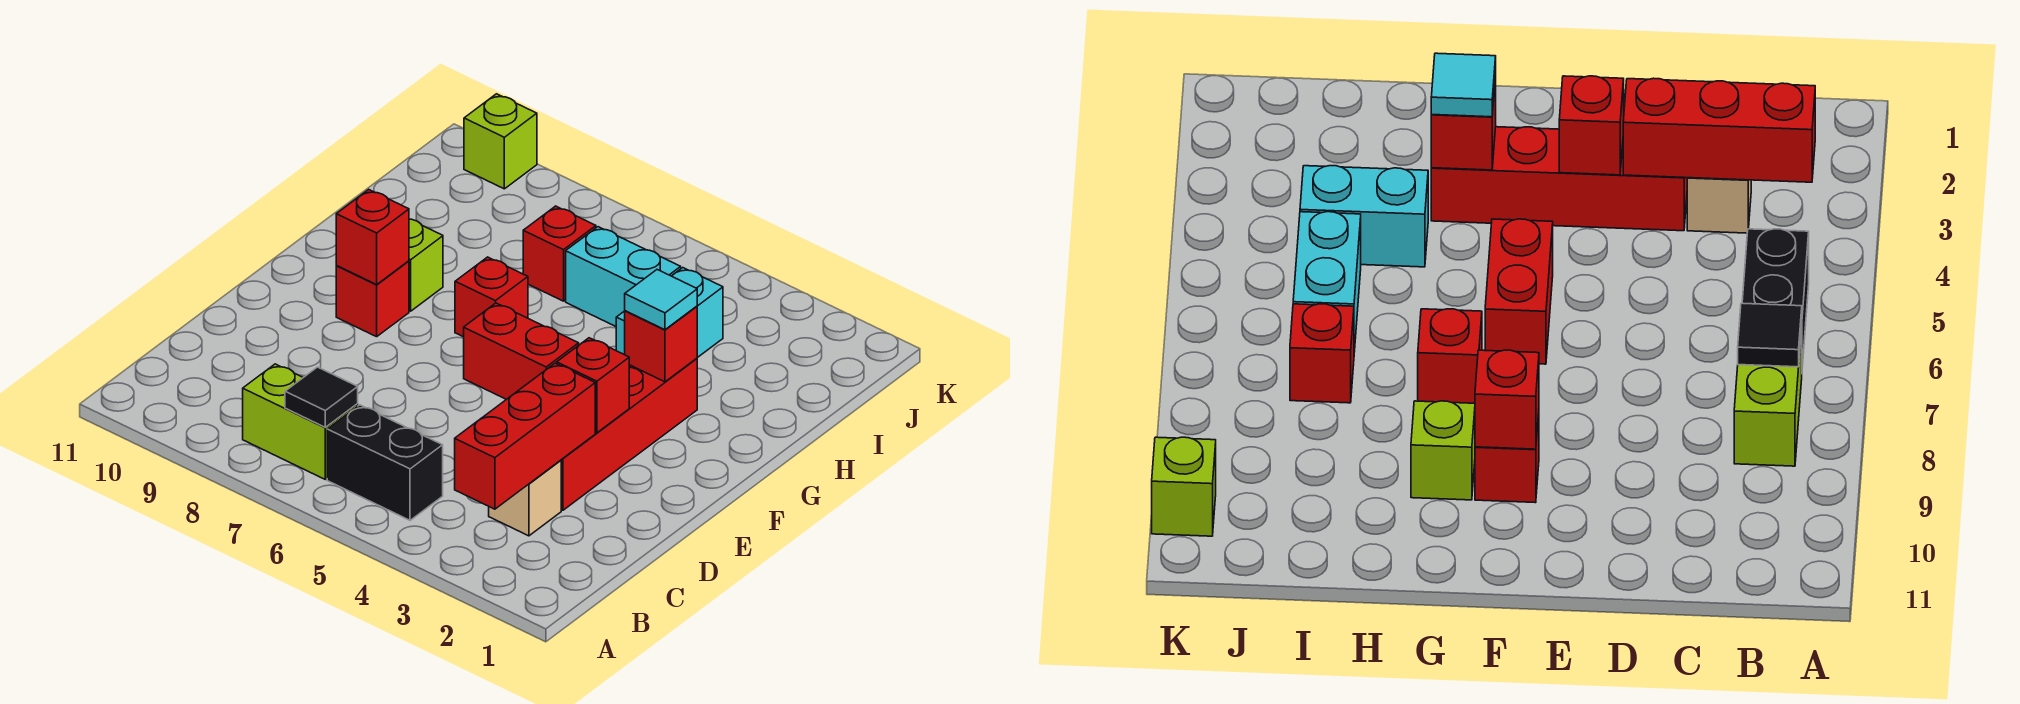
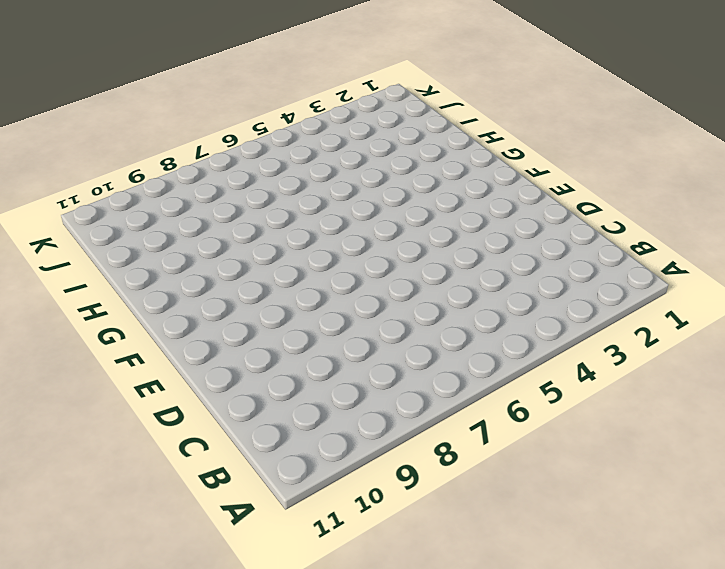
none -> black brick B5:B6 level 1
none -> lime brick B7:B8 level 1
none -> tan brick C3 level 1

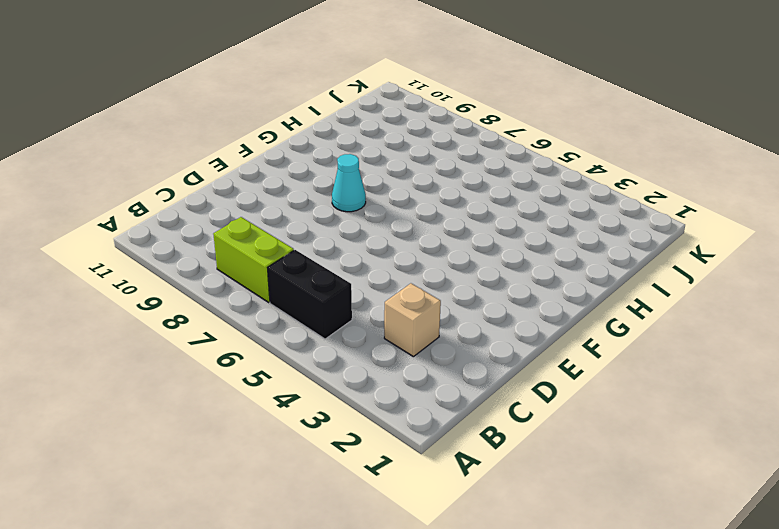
cyan cone F8 level 1 -> none
none -> red brick D3:G3 level 1
none -> red brick F5:F6 level 1
none -> red brick F9 level 1

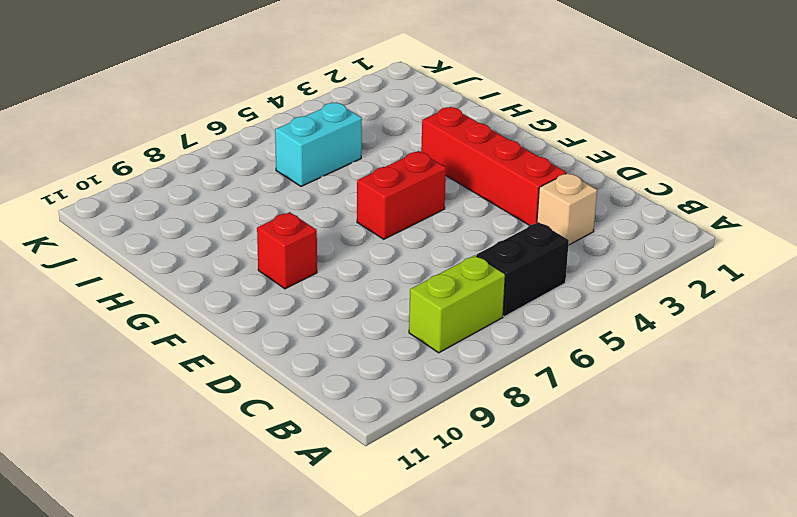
none -> red brick G7 level 1
none -> lime brick G9 level 1
none -> cyan brick H4:I4 level 1

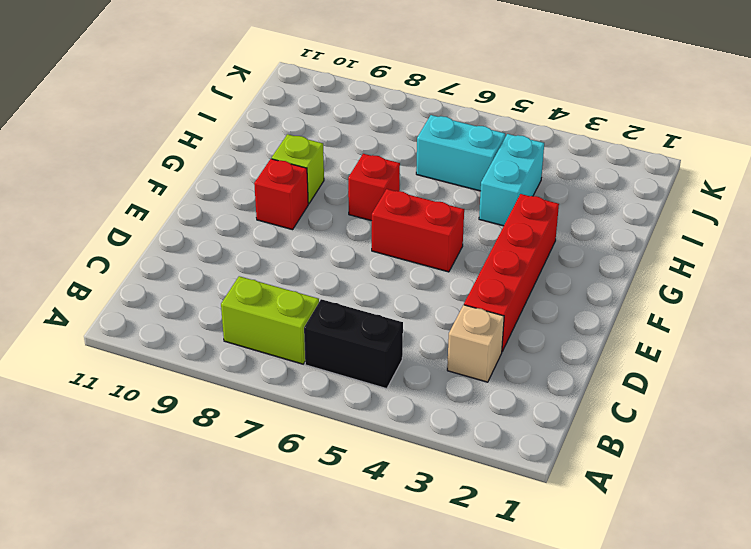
none -> red brick I7 level 1
none -> lime brick K10 level 1
none -> red brick B3:D3 level 2

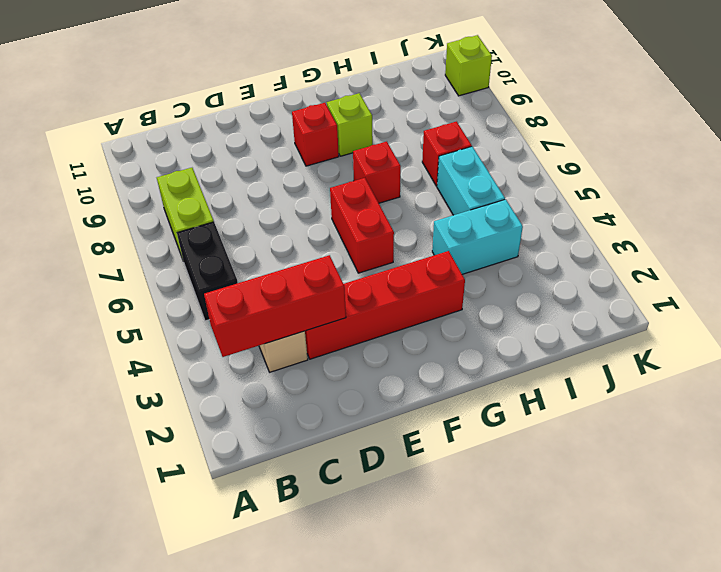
none -> black tile B7 level 2
none -> red brick E3 level 2
none -> red brick F9 level 2

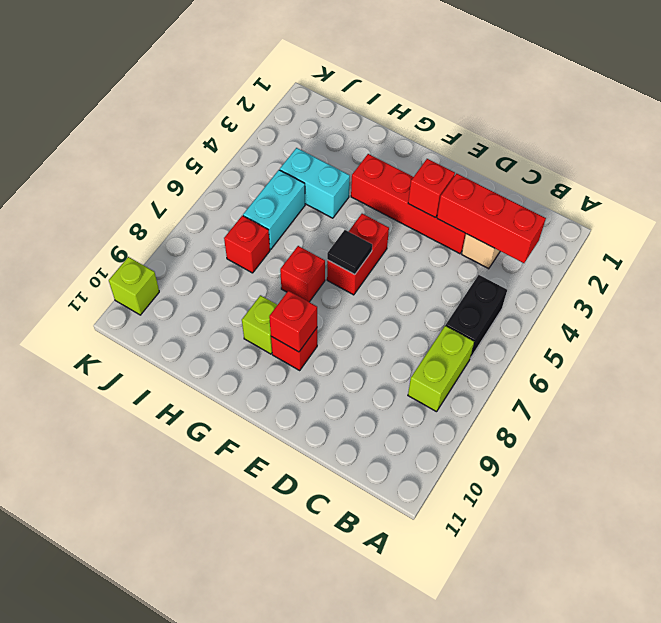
black tile F6 level 2 -> black tile B7 level 2
none -> red brick G3 level 2
none -> cyan tile G3 level 3

